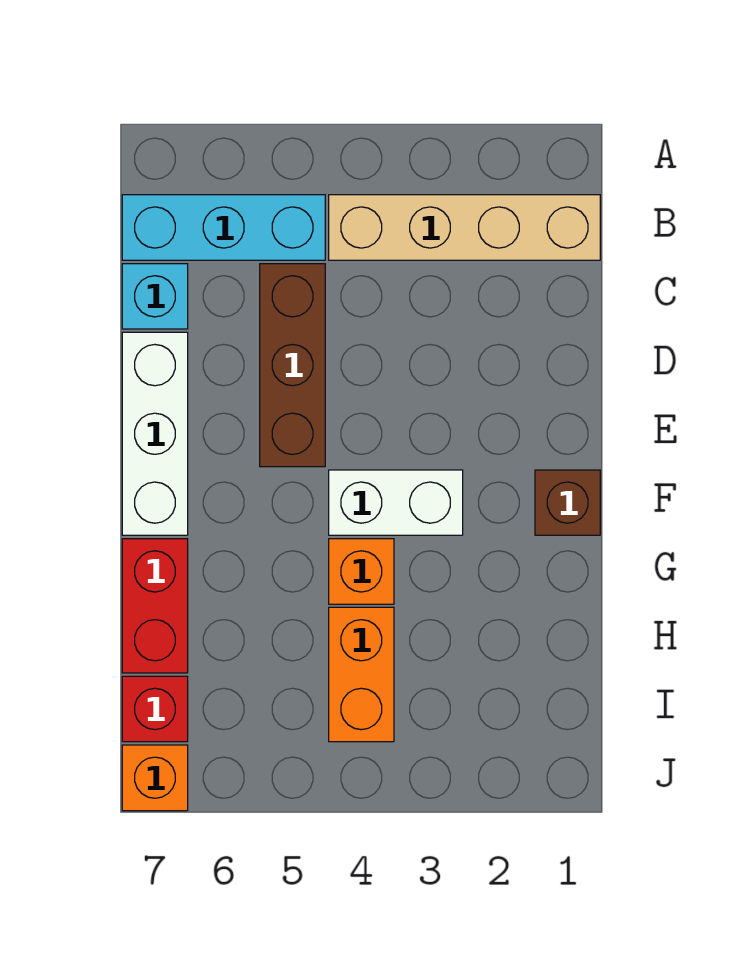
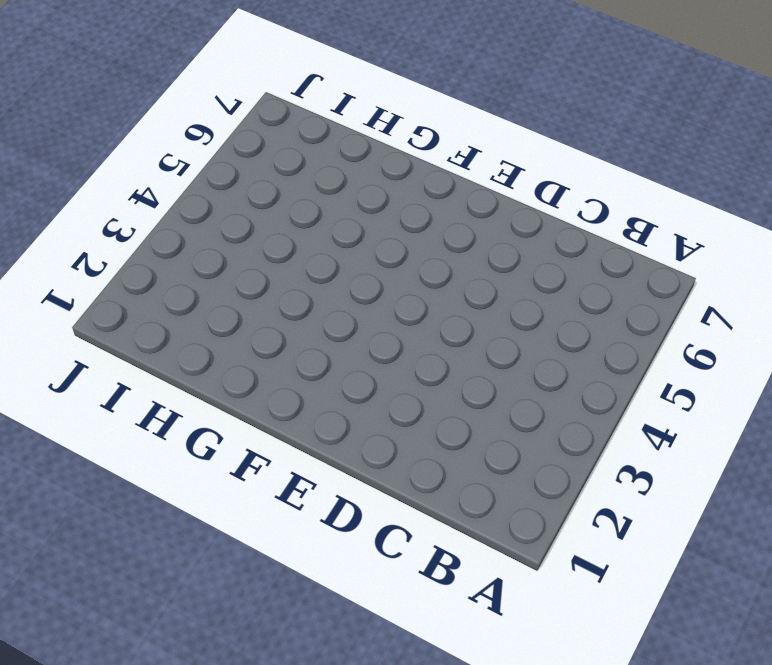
none -> tan brick B1:B4 level 1
none -> cyan brick B5:B7 level 1
none -> brown brick C5:E5 level 1

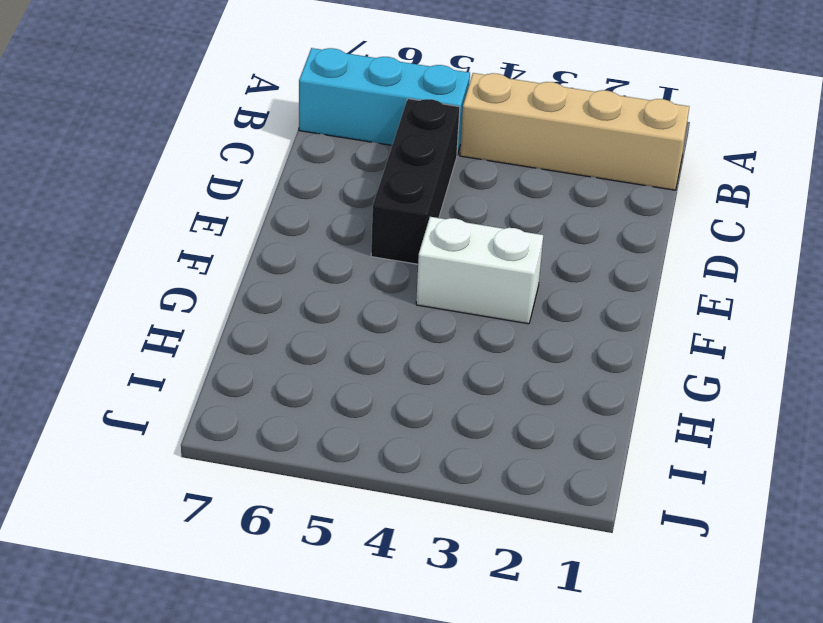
black brick C5:E5 level 1 -> brown brick C5:E5 level 1
none -> cyan brick C7 level 1
none -> white brick D7:F7 level 1
none -> brown brick F1 level 1

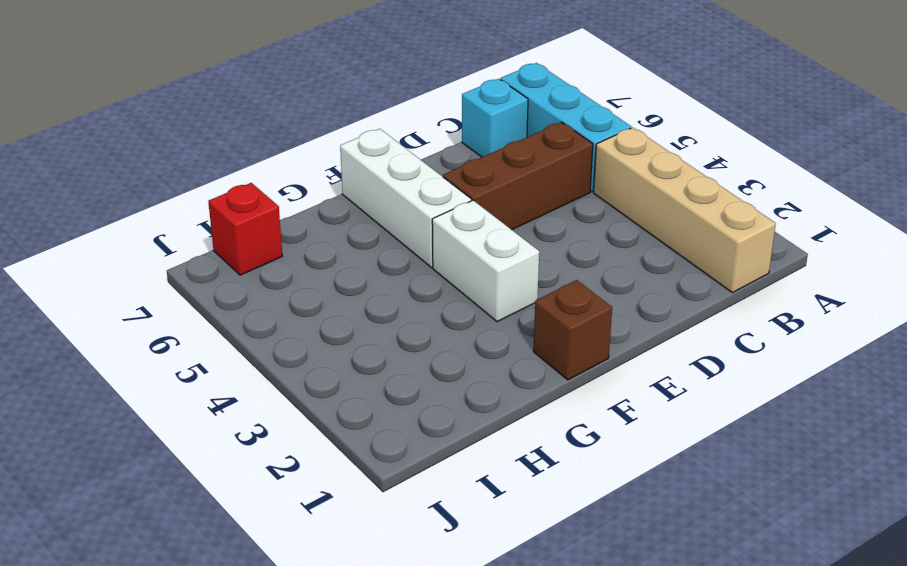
white brick F5:F7 level 1 -> white brick D7:F7 level 1
none -> orange brick G4 level 1
none -> red brick G7:H7 level 1
none -> orange brick H4:I4 level 1

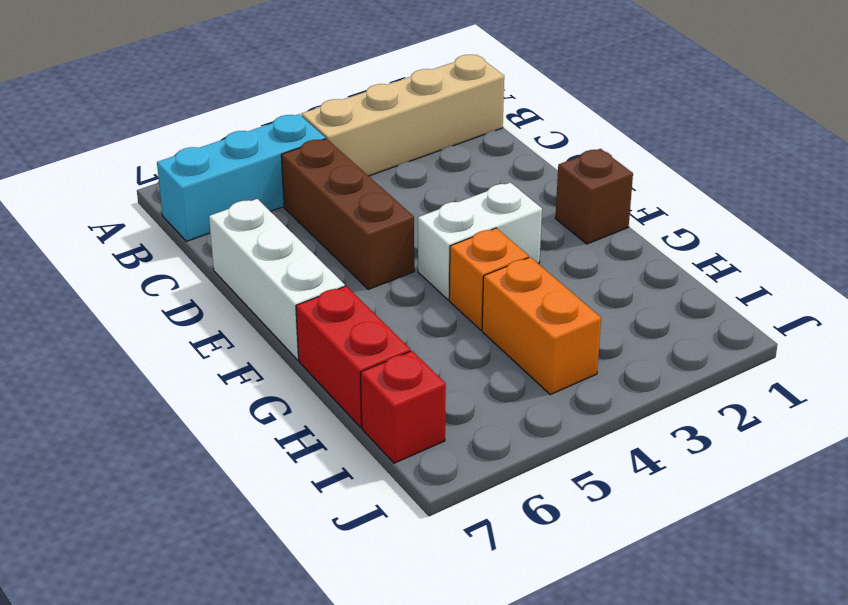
none -> cyan brick C7 level 1
none -> orange brick J7 level 1

